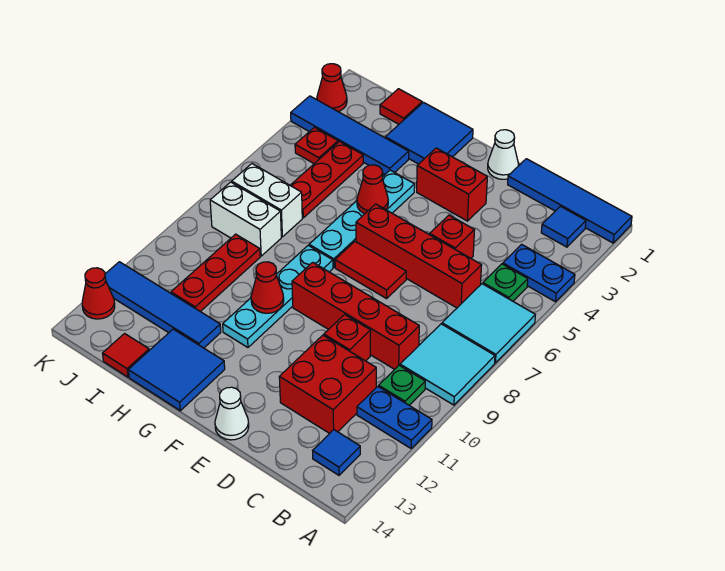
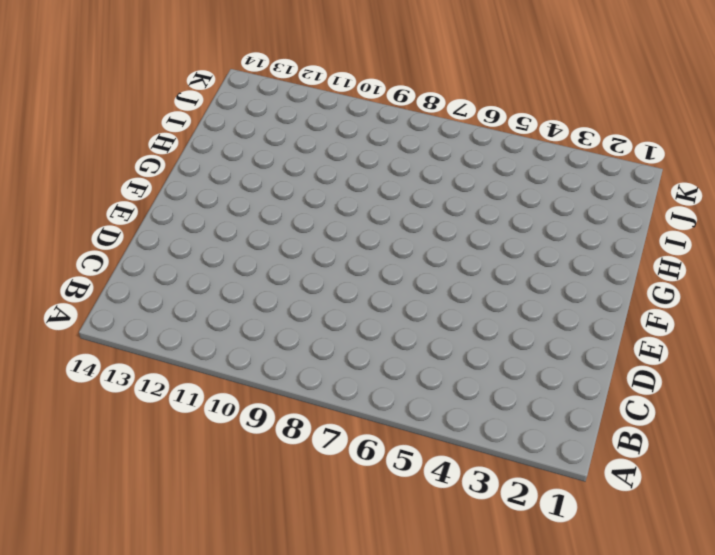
none -> blue tile A1:D1 level 1
none -> blue plate A4:B4 level 1
none -> cyan tile A6:B7 level 1
none -> cyan tile A8:B9 level 1

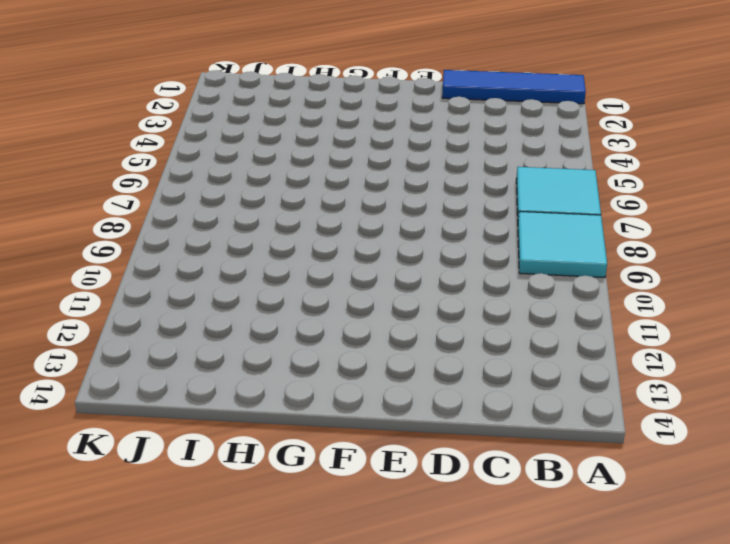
none -> blue plate A4:B4 level 1
none -> blue plate A11:B11 level 1
none -> blue tile B2 level 1
none -> green plate B5 level 1

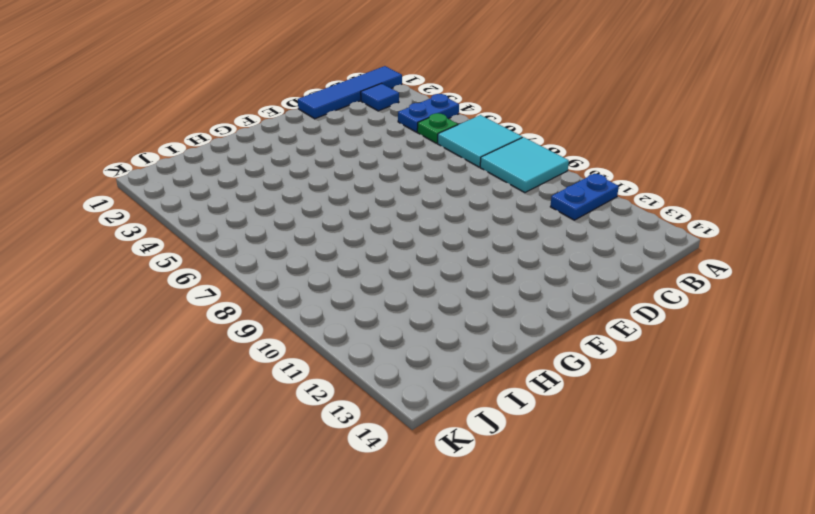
none -> green plate B10 level 1
none -> blue tile B13 level 1
none -> red brick C6:F6 level 1
none -> red brick C9:F9 level 1

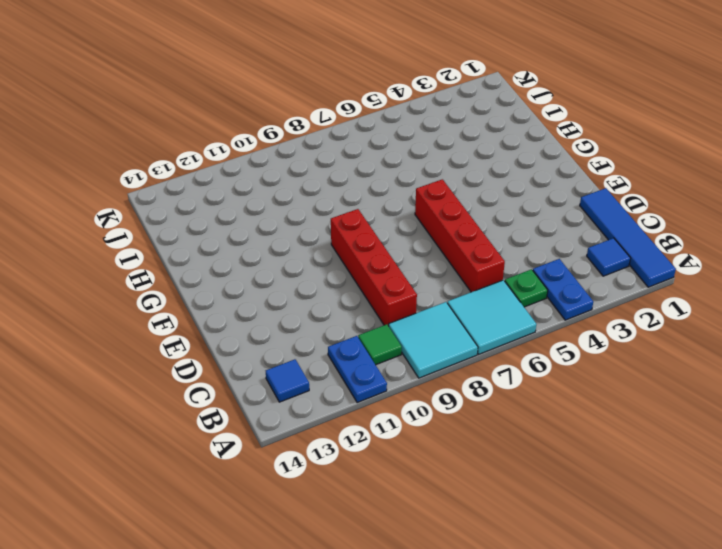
green tile B10 level 1 -> green plate B10 level 1
none -> red brick C11:D12 level 1
none -> red brick D5 level 1
none -> red brick D10 level 1
none -> white cone E1 level 1

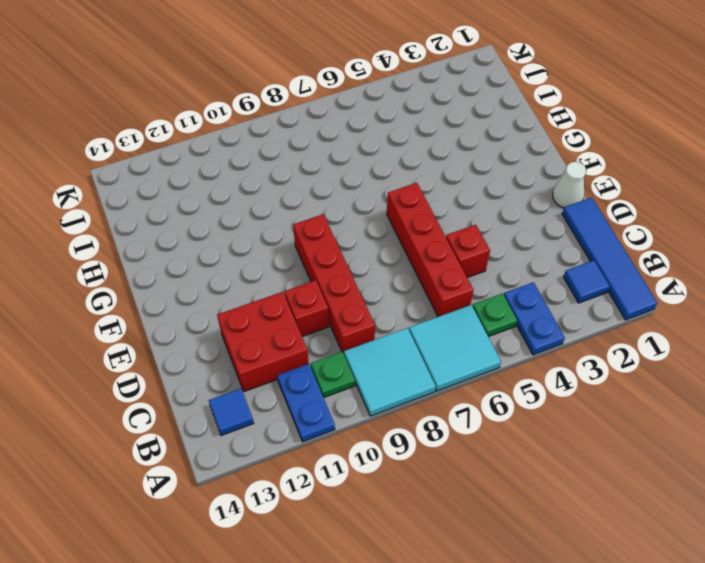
none -> red brick E3:F3 level 1
none -> red tile E7:F7 level 1
none -> white cone E14 level 1
none -> blue tile G1:H2 level 1

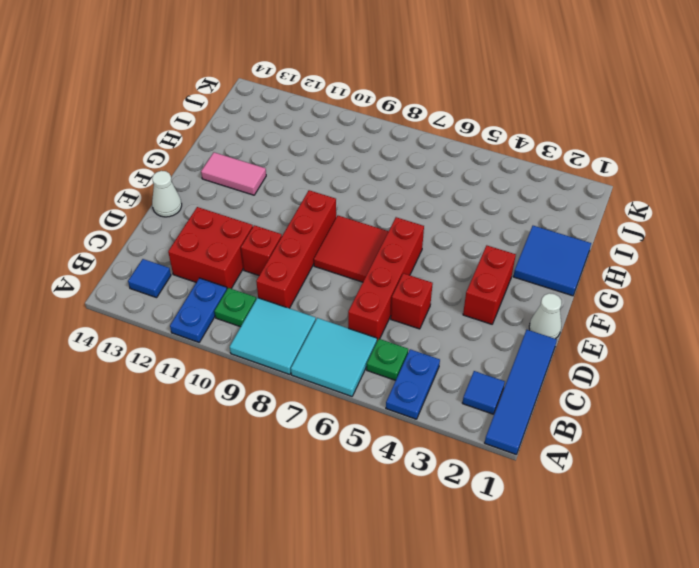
red tile E7:F8 level 1 -> red tile E7:F7 level 1
pink tile G12:G13 level 1 -> blue tile G13:H14 level 1
none -> cyan plate G4:G7 level 1
none -> cyan plate G8:G11 level 1
none -> blue tile H3:K3 level 1
none -> blue tile H12:K12 level 1

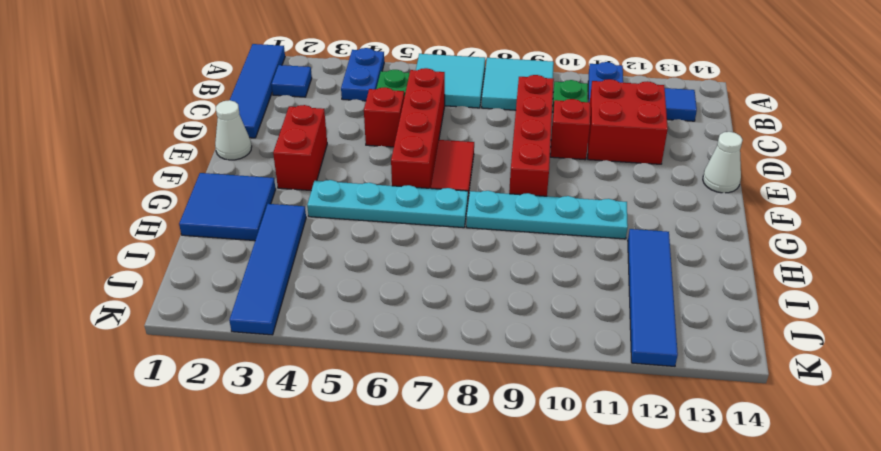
none -> blue tile G13:H14 level 1
none -> red tile I1 level 1
none -> red plate I4:I6 level 1
none -> white brick I7:J7 level 1

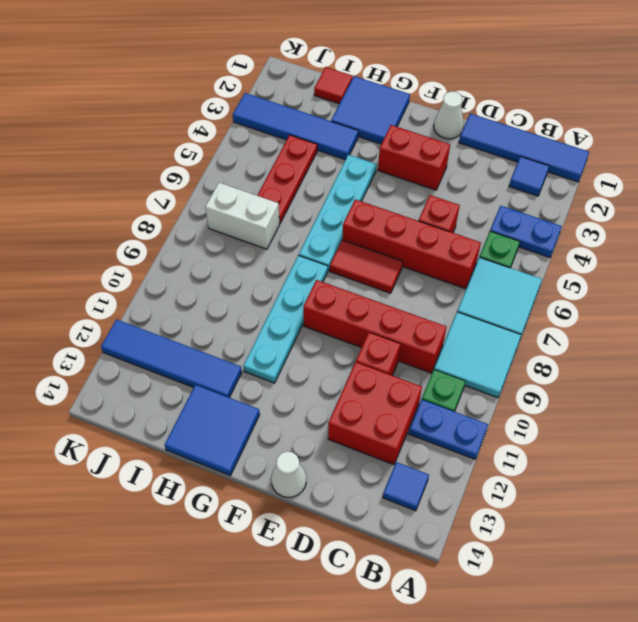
none -> white brick I8:J8 level 1
none -> red plate I9:I11 level 1
none -> red tile I14 level 1
none -> red plate J4 level 1

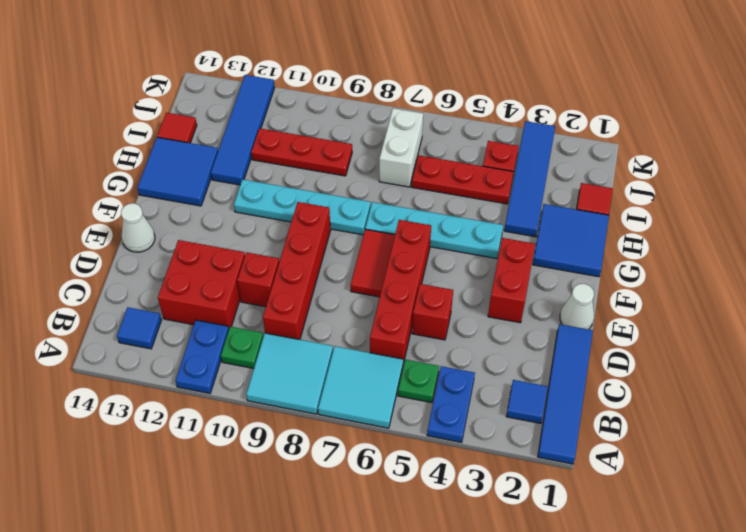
none -> white brick I8:J8 level 1
none -> red cone K2 level 1
none -> red cone K13 level 1
none -> red cone G5 level 2

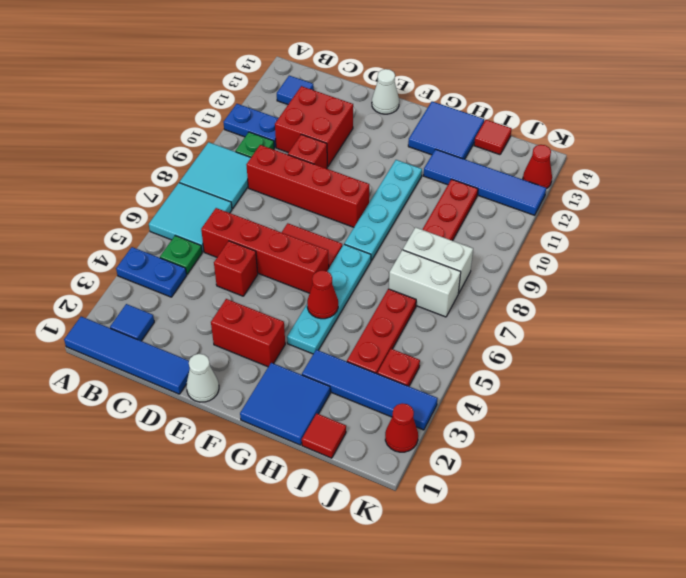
none -> red cone G10 level 2

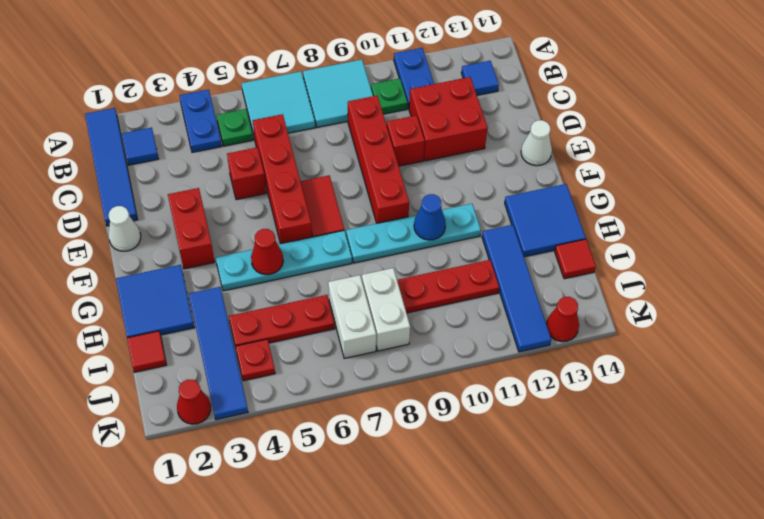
blue cone G10 level 2 -> red cone G10 level 2

